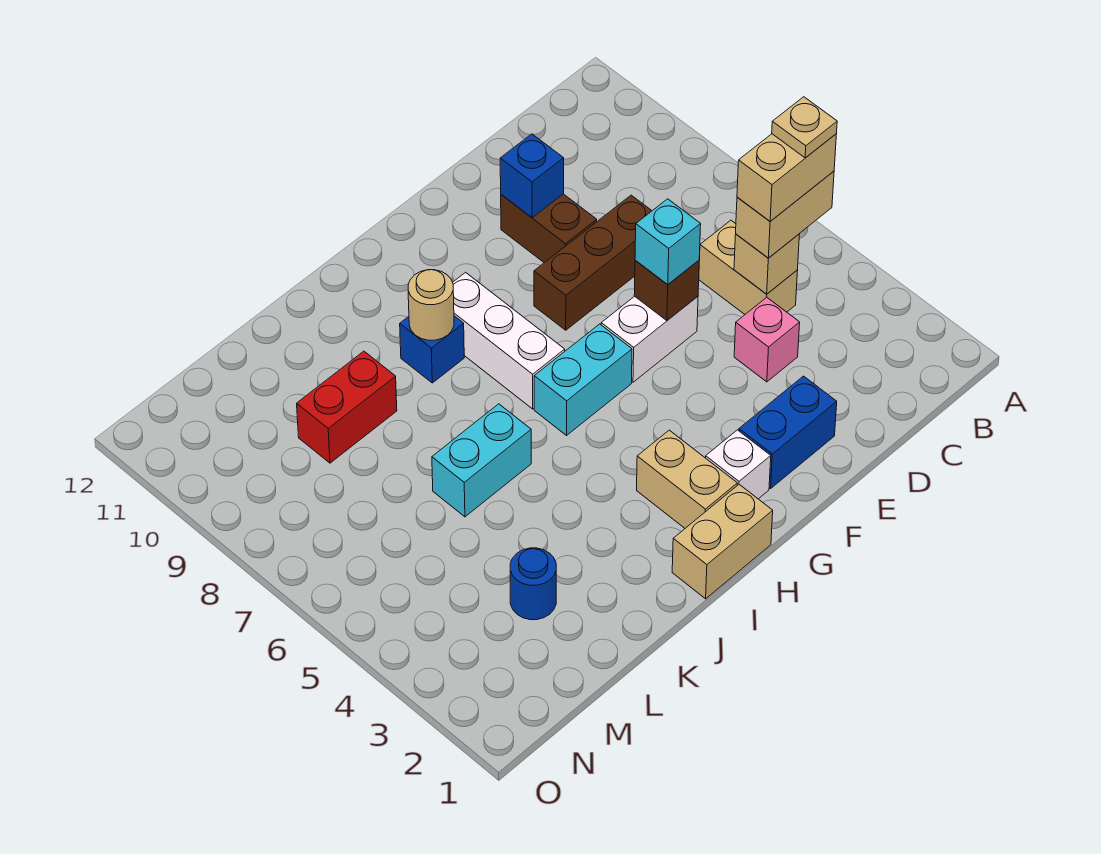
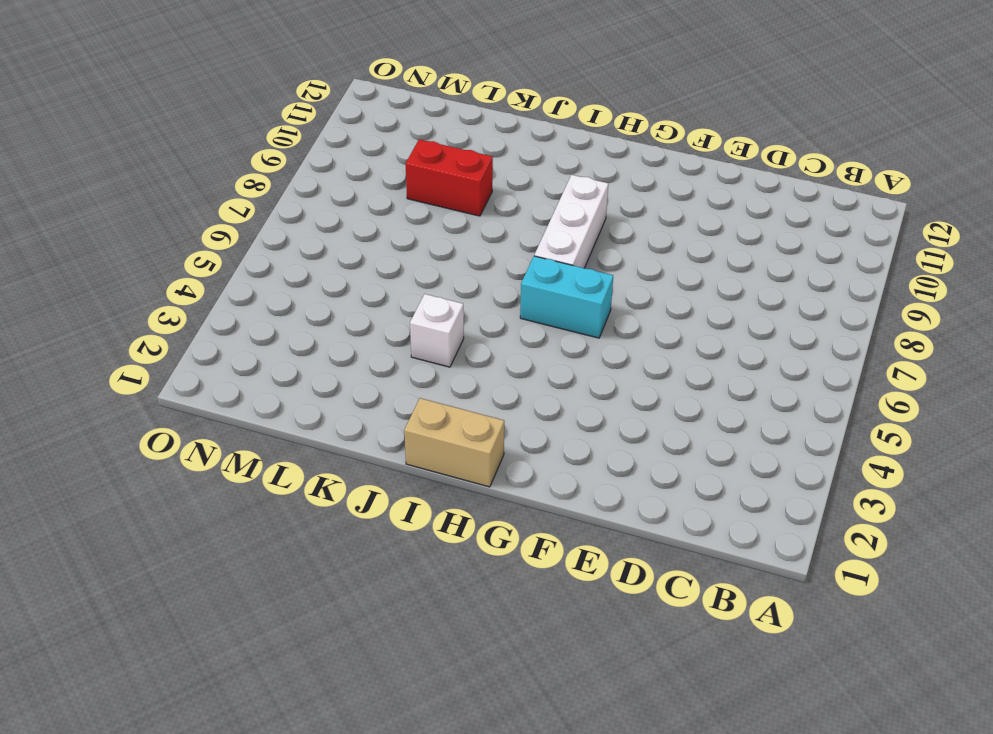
white brick J4 level 1 -> white brick G2 level 1
none -> tan brick C5:C6 level 1
none -> pink brick D4 level 1
none -> brown brick D8:F8 level 1

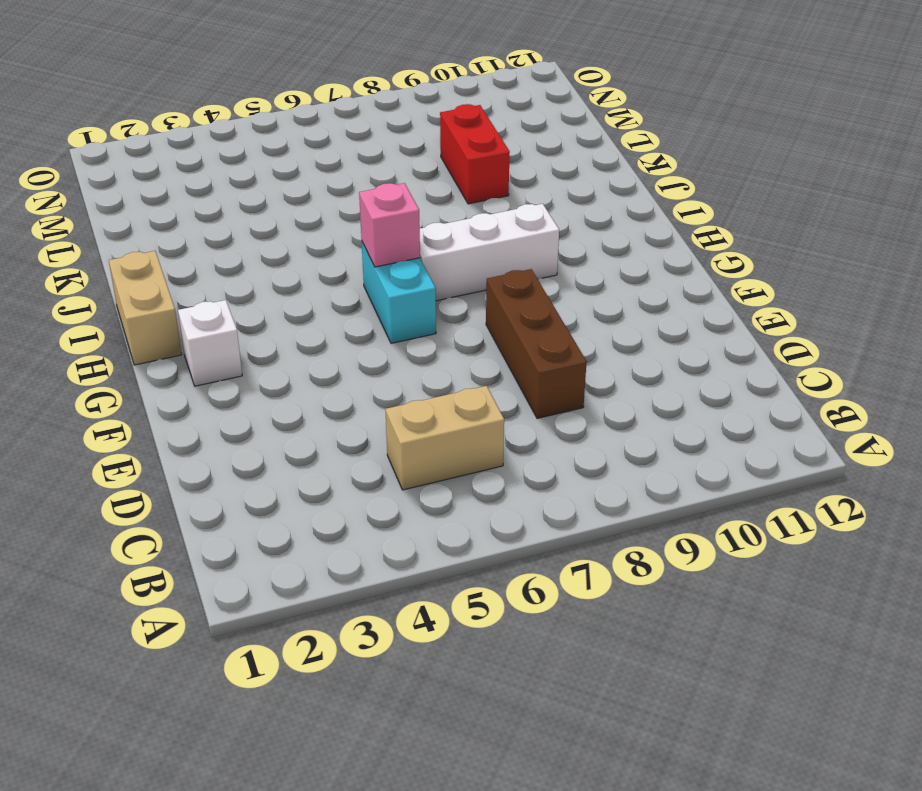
pink brick H6 level 2 -> pink brick D4 level 1
none -> blue brick E2:F2 level 1
none -> white brick E6:F6 level 1
none -> brown brick E9:E10 level 1

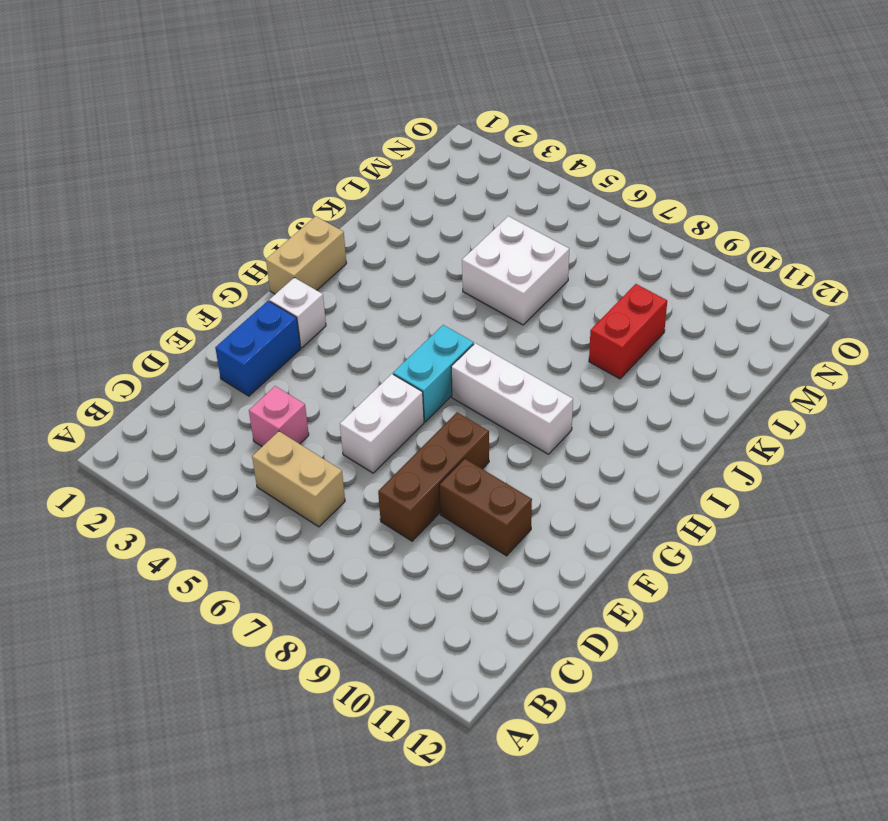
white brick K5:L6 level 1 -> cyan brick J6:K6 level 1
none -> tan brick H2:H3 level 1
none -> blue brick I9 level 1
none -> blue round brick L3 level 1

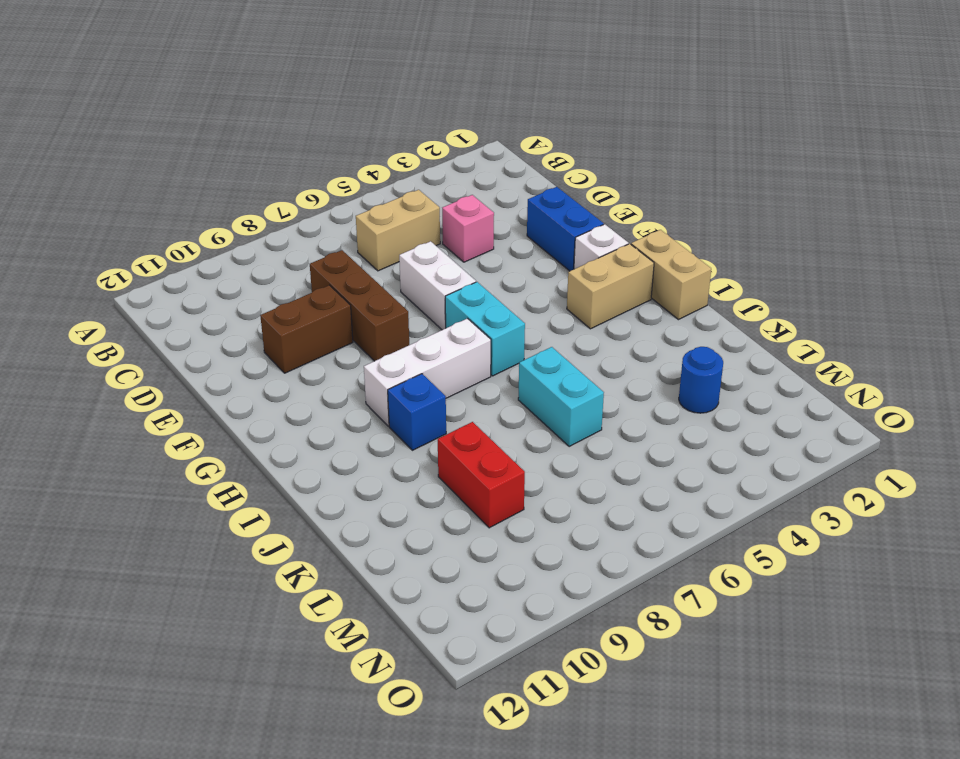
none -> tan brick C5 level 2
none -> brown brick E6 level 2
none -> blue brick E10 level 2

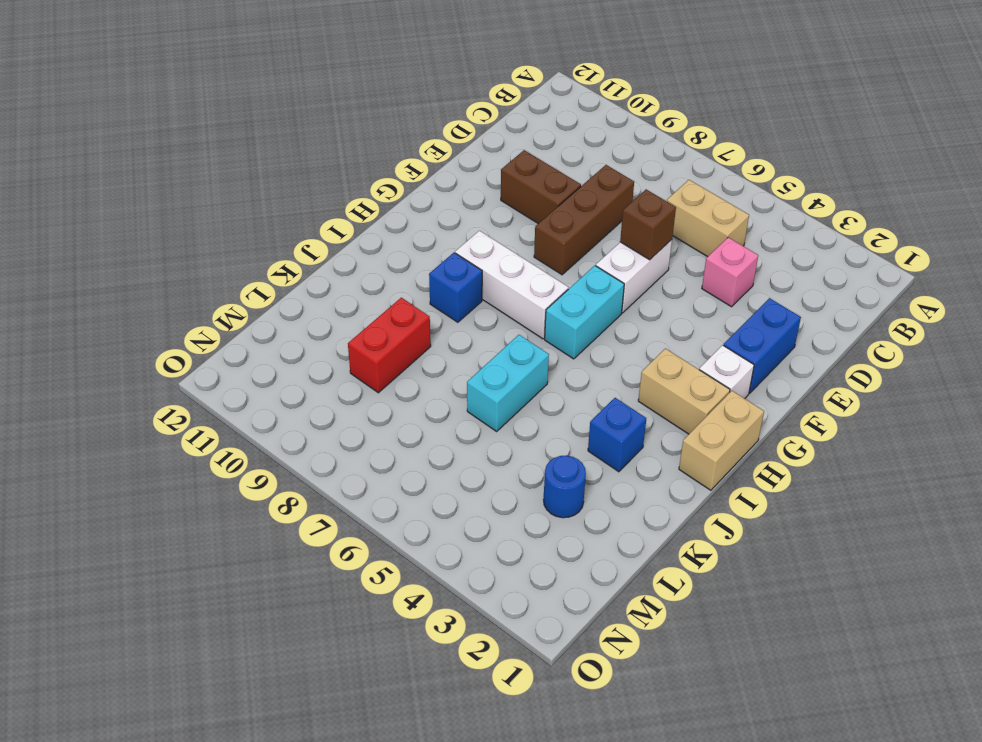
blue brick J3 level 1 -> blue brick E10 level 2
none -> tan brick C5 level 2
none -> tan round brick I9 level 2
none -> tan brick B5:C5 level 3

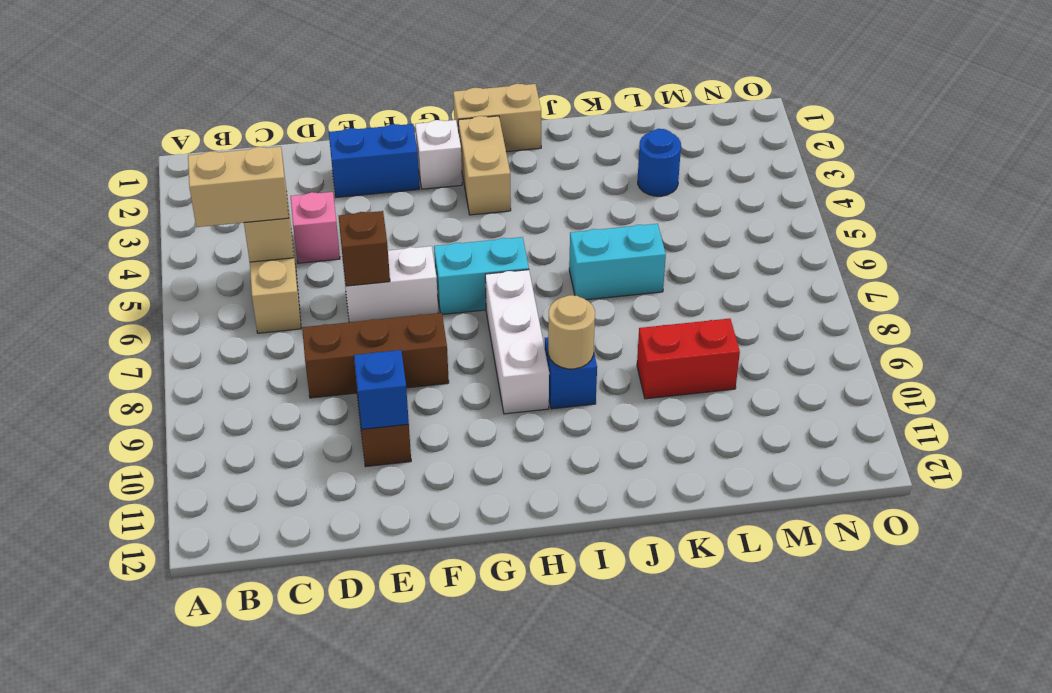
none -> cyan brick E6 level 3
none -> tan brick B5:C5 level 4
none -> tan plate B5 level 5

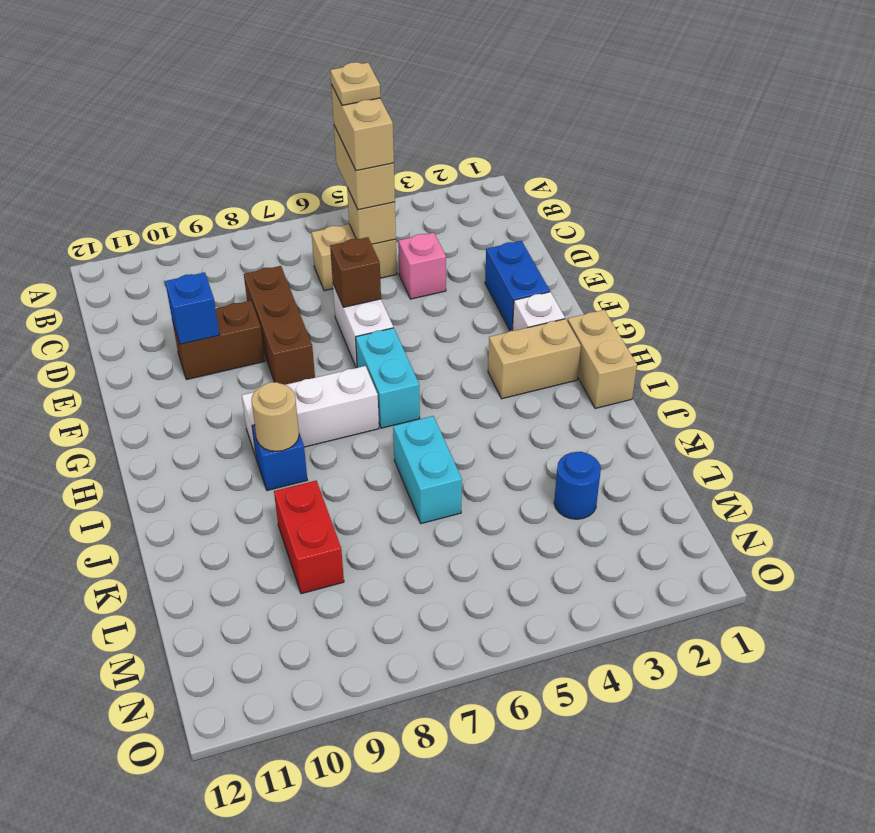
none -> cyan brick E6 level 3

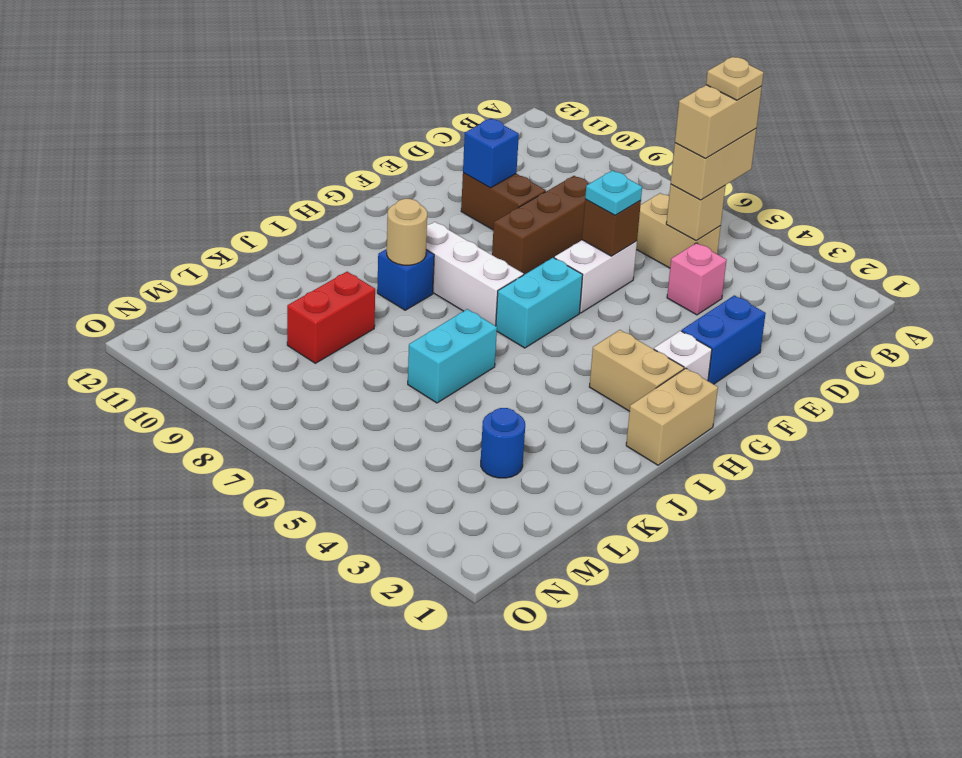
cyan plate E6 level 3 -> cyan brick E6 level 3

